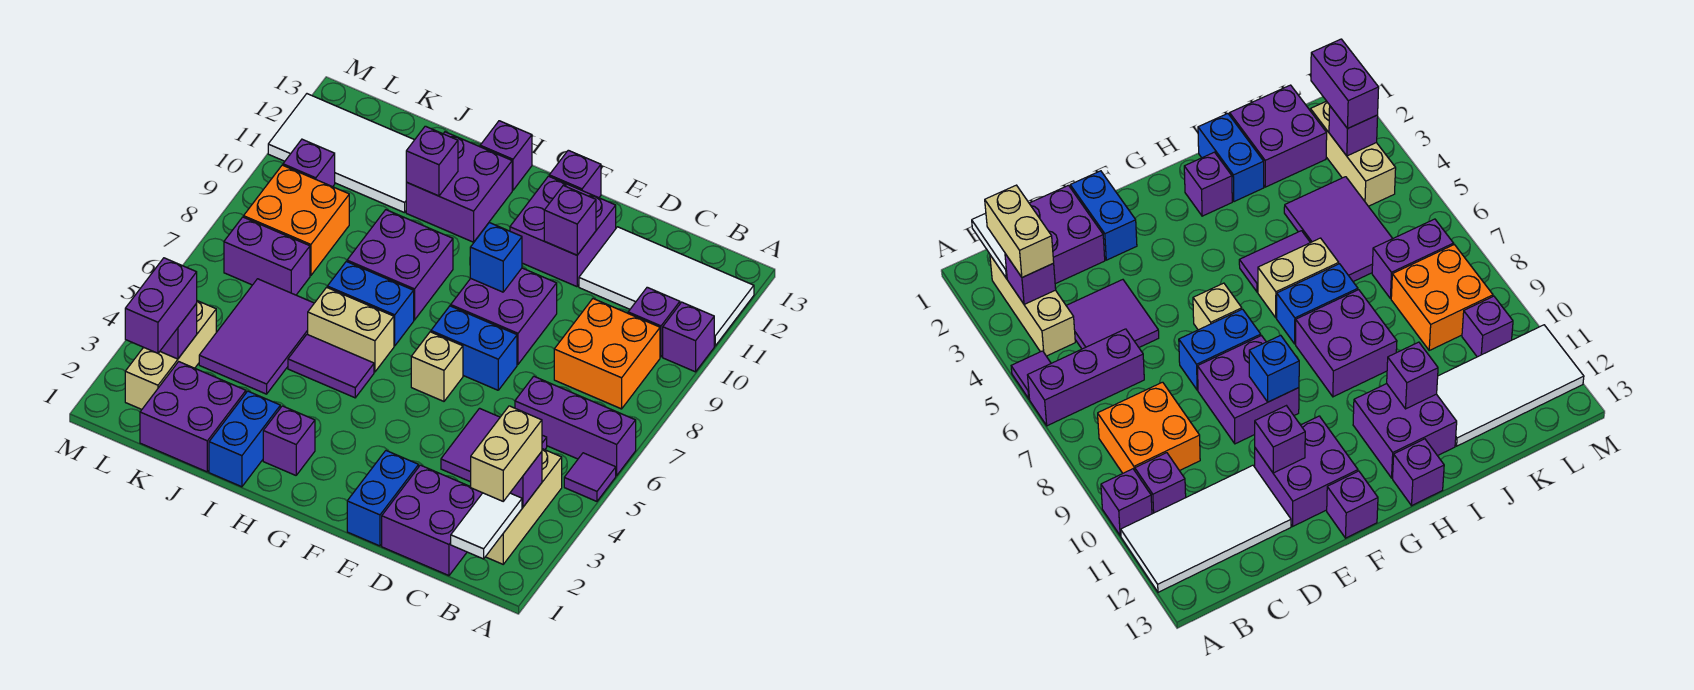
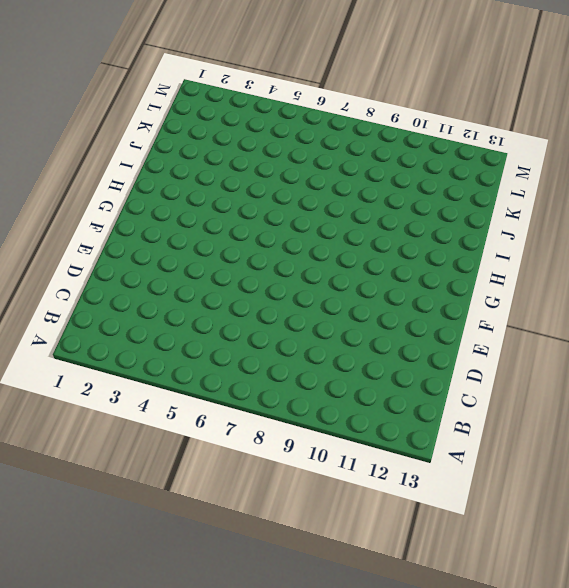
none -> purple tile A5 level 1
none -> purple brick A6:C6 level 1
none -> purple brick A10 level 1
none -> white tile A11:D12 level 1

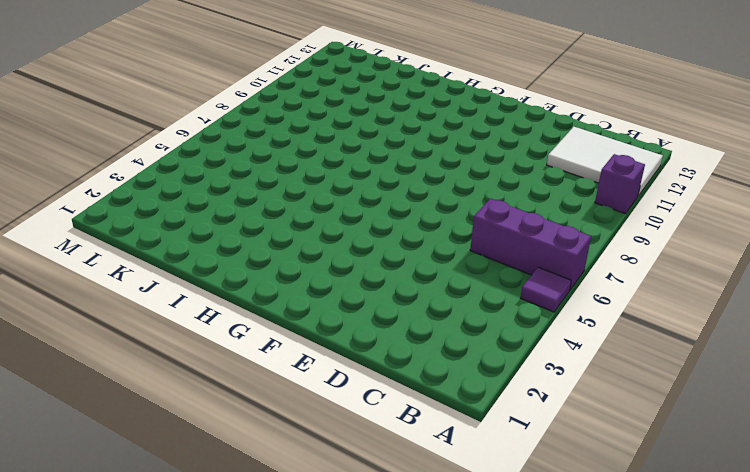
white tile A11:C12 level 1 -> white tile A11:D12 level 1
none -> tan brick B2:B4 level 1
none -> orange brick B8:C9 level 1
none -> purple brick B10 level 1
none -> purple brick C1:D2 level 1

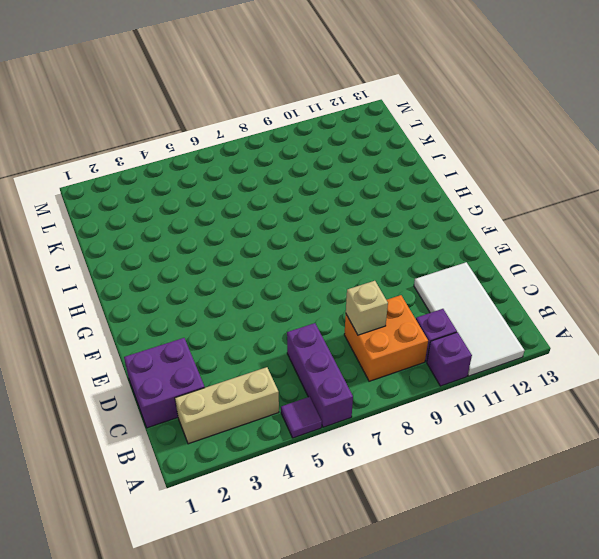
tan brick C8 level 2 -> tan brick F6 level 1
none -> purple tile C4:D5 level 1
none -> blue brick E1:E2 level 1
none -> blue brick E7:F7 level 1
none -> purple brick E8:F9 level 1

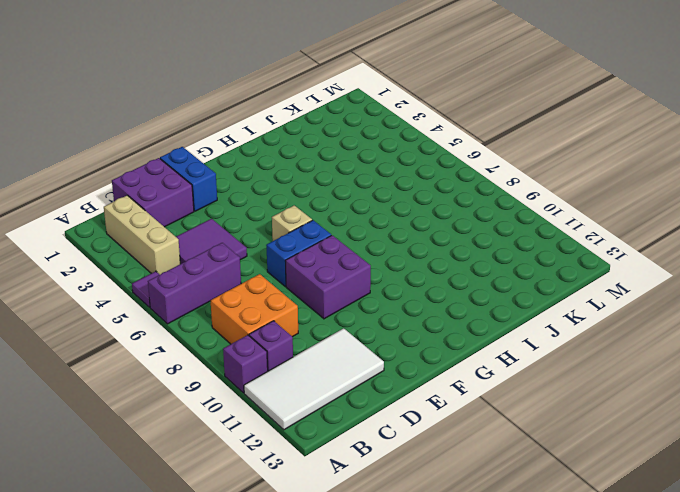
none -> purple brick E11:F12 level 1
none -> purple brick F13 level 1
none -> purple brick H2 level 1
none -> purple tile H5:I5 level 1

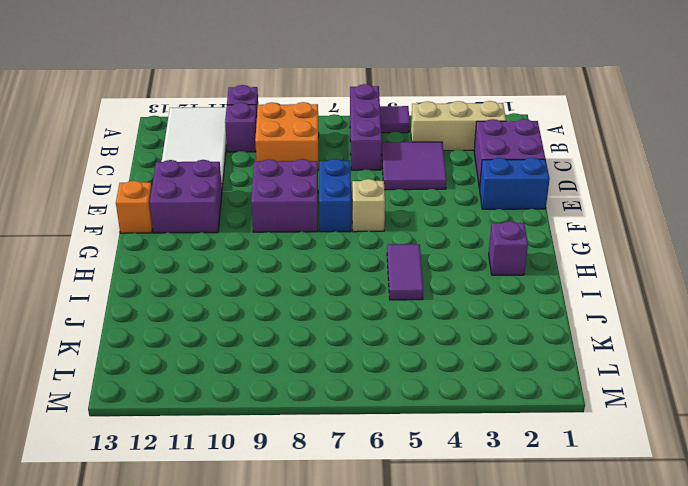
orange brick F13 level 1 -> purple brick F13 level 1
none -> tan brick H6:I6 level 1
none -> blue brick H7:I7 level 1
none -> purple brick H8:I9 level 1
none -> purple brick H11:I12 level 1

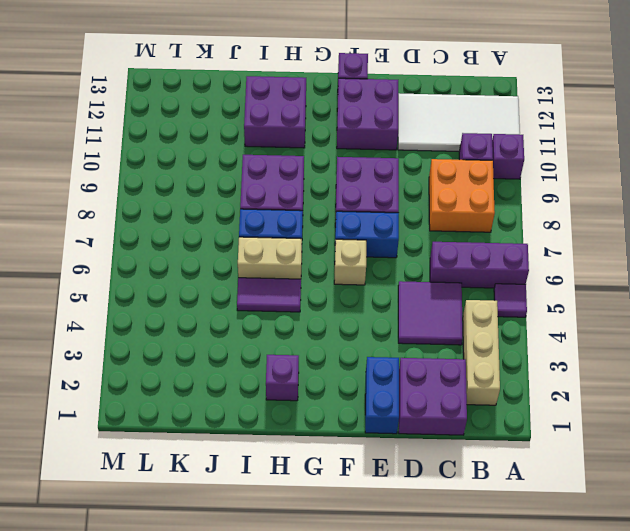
none -> purple brick H13 level 1
none -> blue brick I1:I2 level 1
none -> purple brick J1:K2 level 1
none -> purple tile J4:K6 level 1

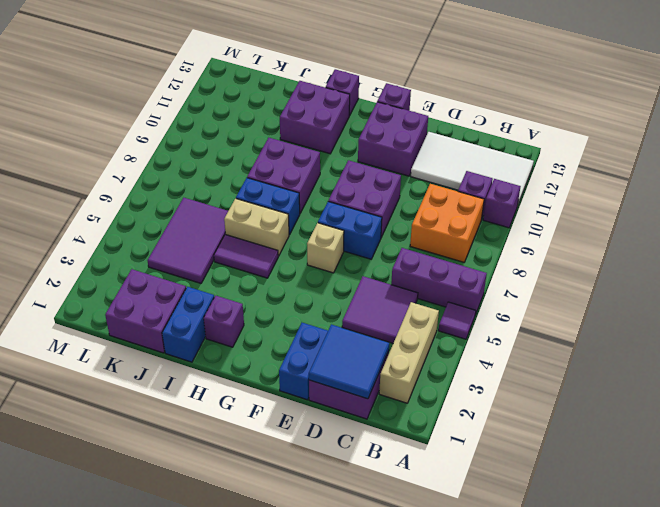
blue tile C1:D2 level 2 -> none
none -> white tile J11:M12 level 1
none -> purple brick K7:L7 level 1
none -> orange brick K8:L9 level 1
none -> tan brick L2:L4 level 1

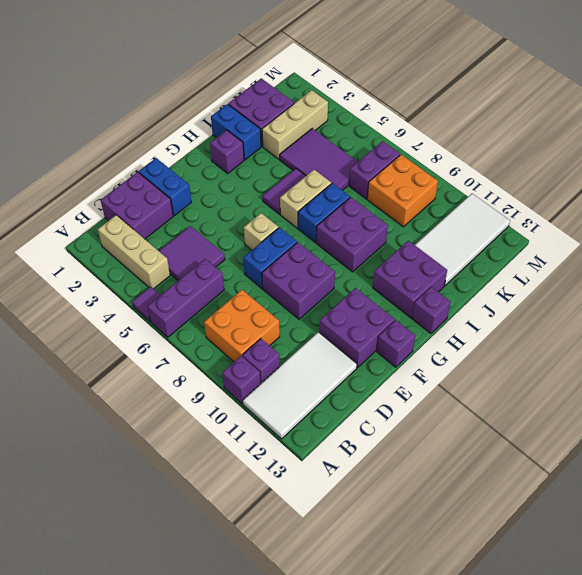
tan brick J3:L3 level 1 -> tan brick L2:L4 level 1
none -> purple brick L10 level 1
none -> white tile B1:B2 level 2
none -> purple brick B3 level 2
none -> purple brick E11 level 2

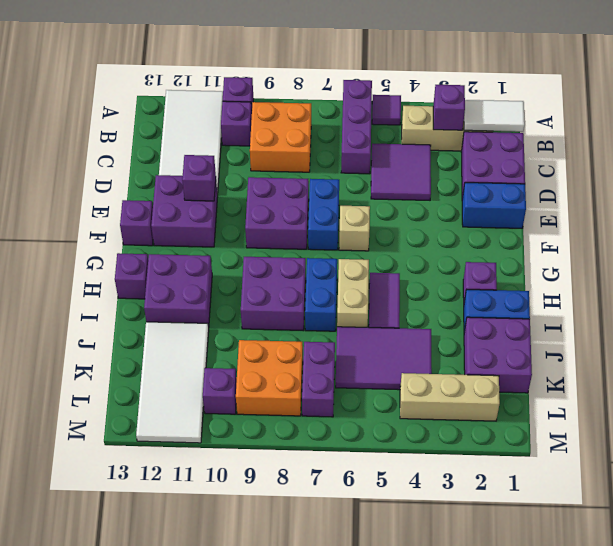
none -> blue brick F9 level 2
none -> purple brick I11 level 2
none -> purple brick L3 level 2
none -> tan brick B2:B3 level 3

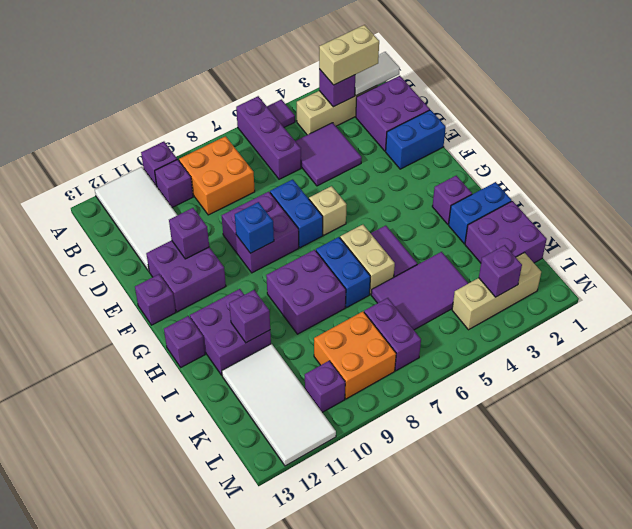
none -> purple brick L2:L3 level 3

